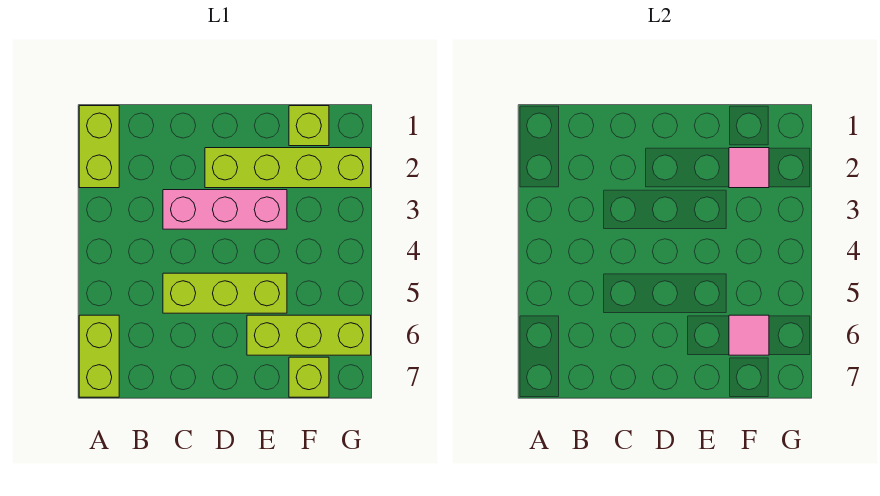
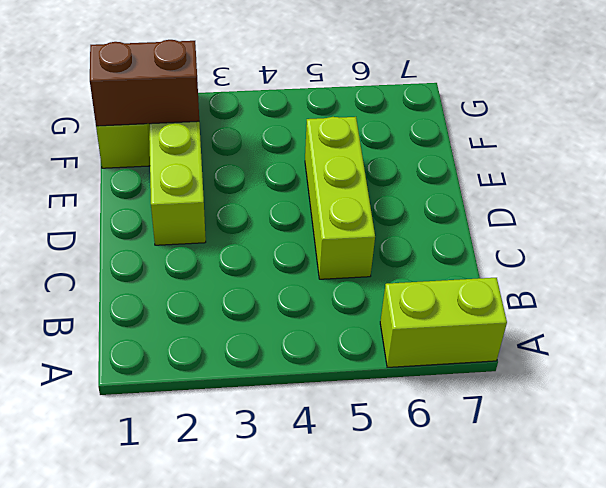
brown brick F1:F2 level 2 -> pink tile F2 level 2
none -> lime brick A1:A2 level 1
none -> pink brick C3:E3 level 1

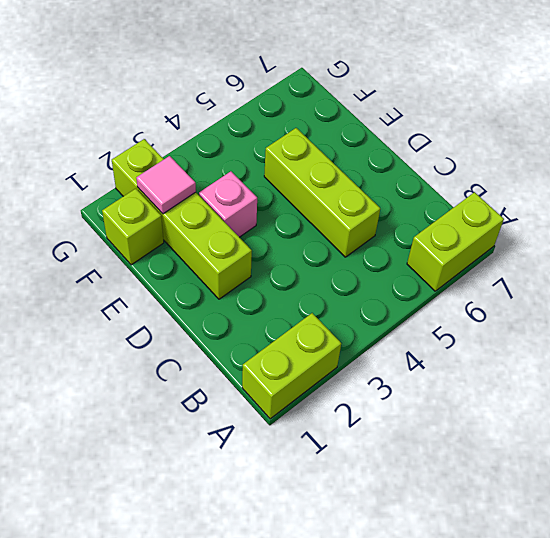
pink brick E3 level 1 -> pink brick C3:E3 level 1
none -> lime brick E6:G6 level 1
none -> lime brick F7 level 1

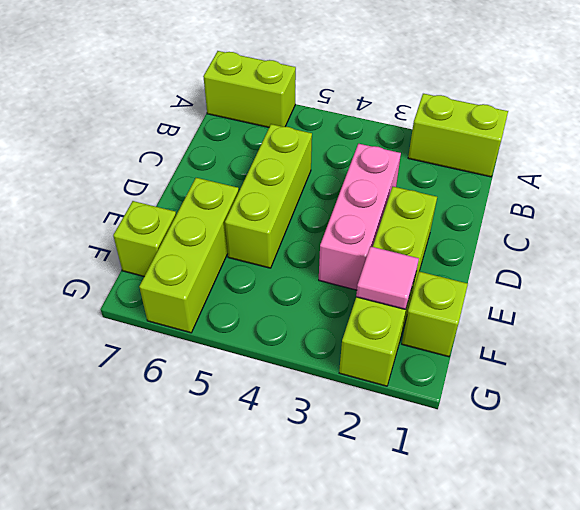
none -> pink tile F6 level 2

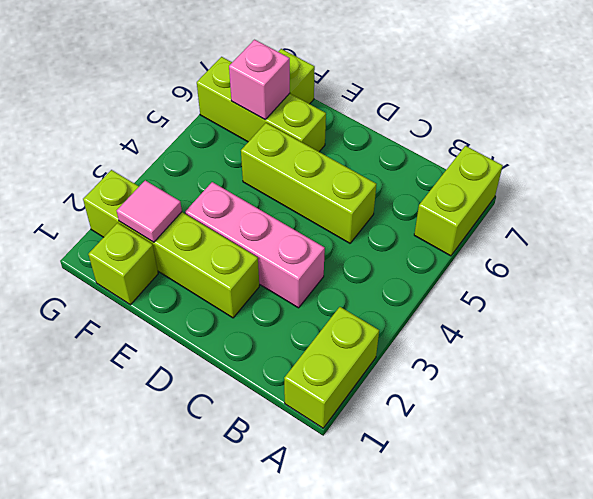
pink brick F6 level 2 -> pink tile F6 level 2

